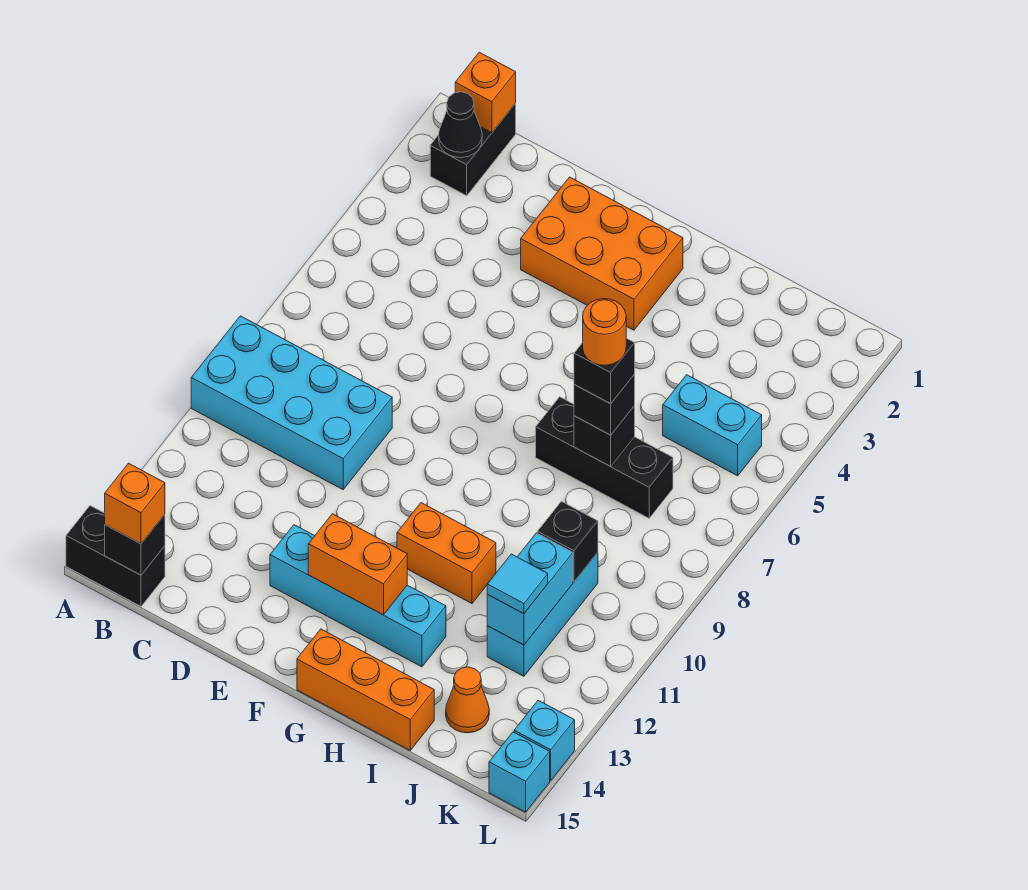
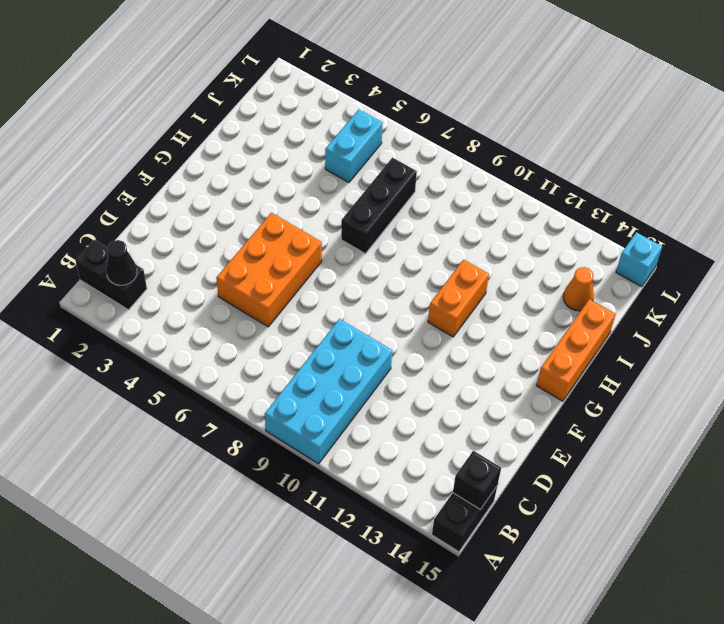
orange brick D5:F6 level 1 -> orange brick E2:G3 level 1
none -> cyan brick E13:H13 level 1
none -> cyan brick J10:J12 level 1
none -> cyan brick L14 level 1

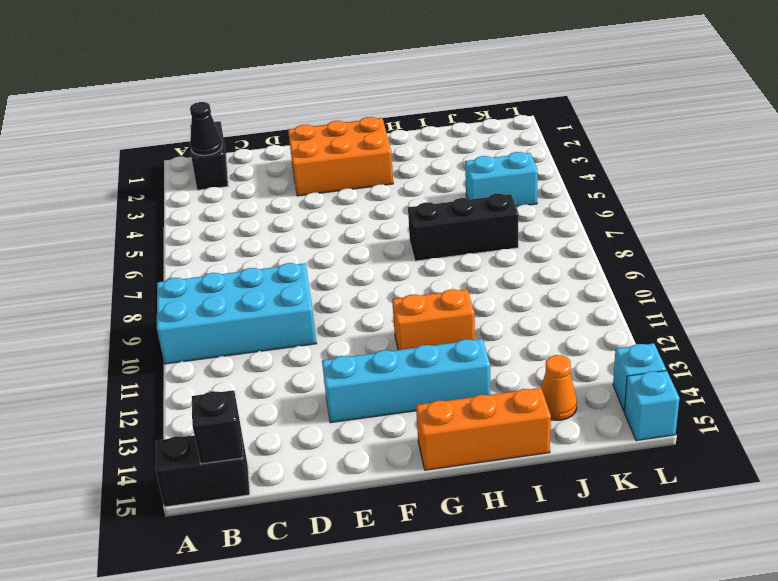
none -> cyan brick J10:J12 level 1
none -> orange brick B1 level 2
none -> orange brick F13:G13 level 2

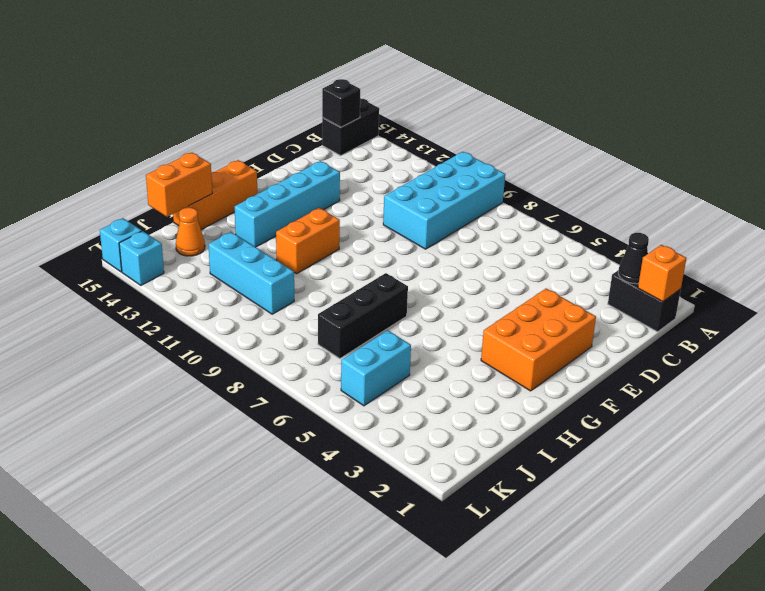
orange brick I15:J15 level 2 -> orange brick F13:G13 level 2
none -> black brick I7 level 2
none -> black brick J10 level 2
none -> cyan brick J11:J12 level 2

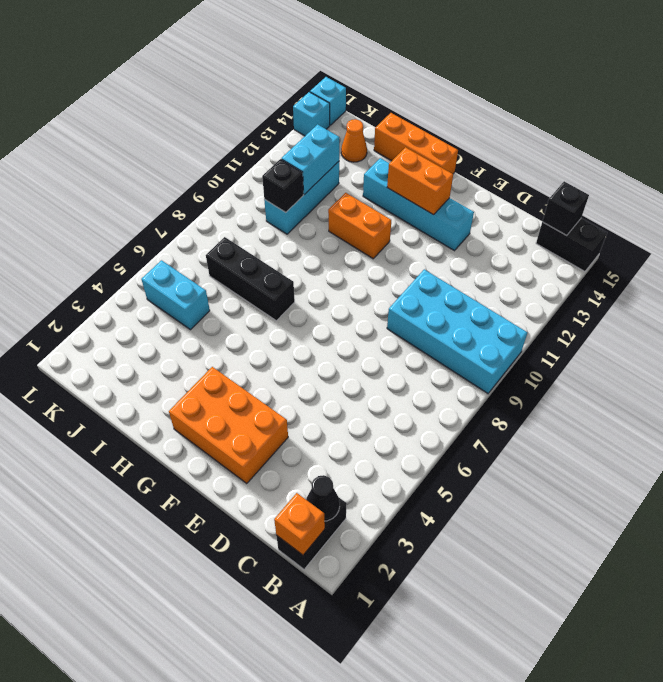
none -> black brick I7 level 2
none -> orange brick B15 level 3
none -> black brick I7 level 3

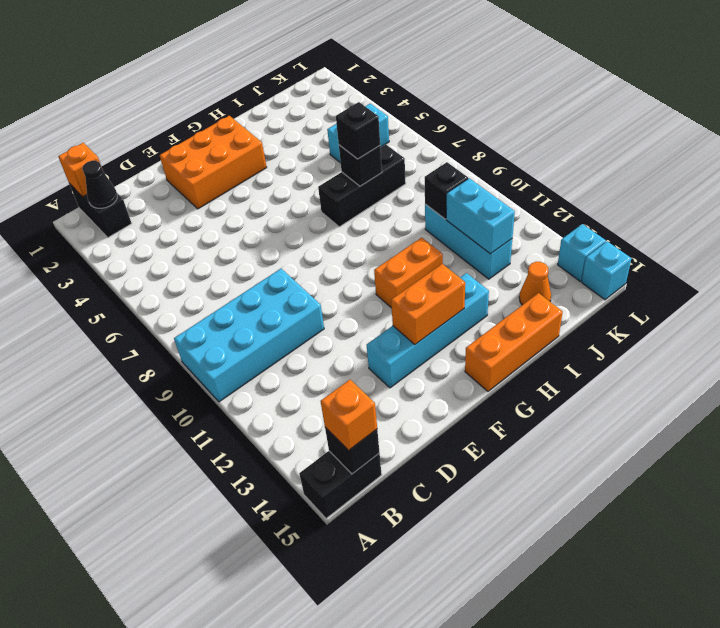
none -> cyan tile J12 level 3
none -> black brick I7 level 4
none -> orange round brick I7 level 5

